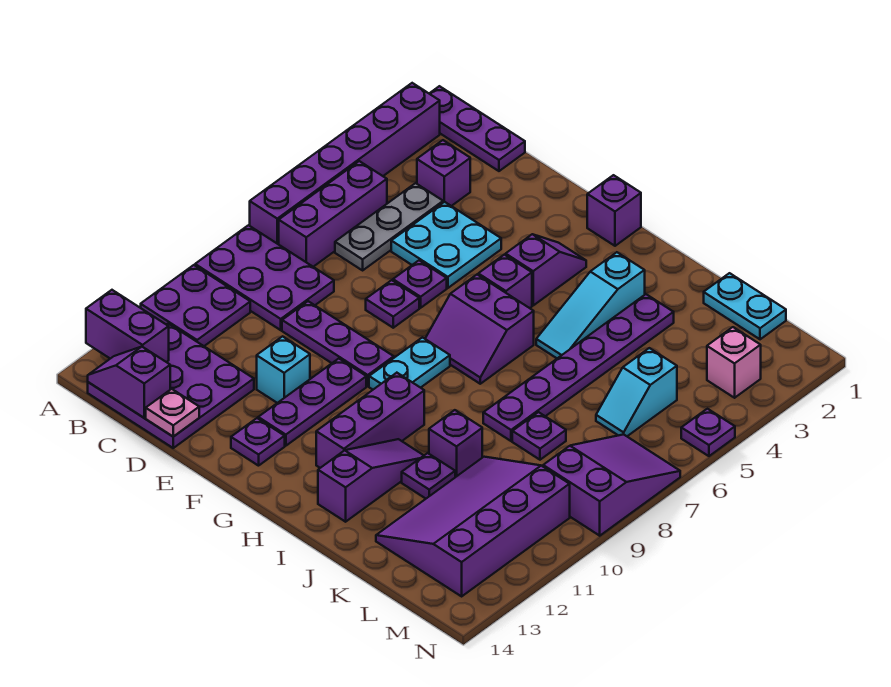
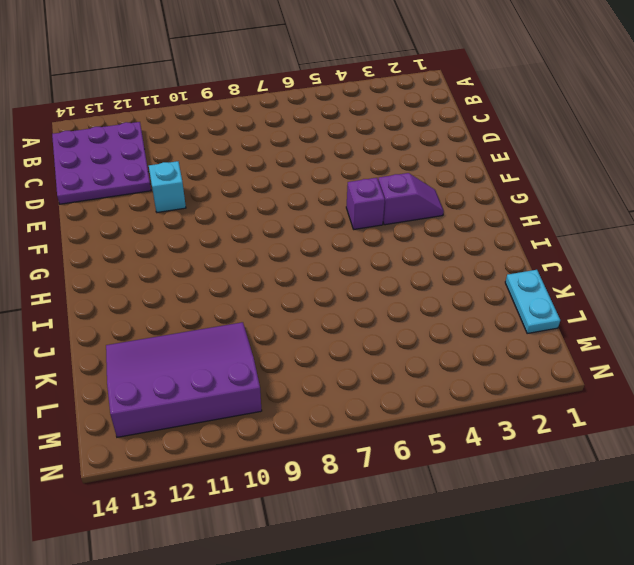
none -> purple plate A1:C1 level 1
none -> purple brick A2:A7 level 1
none -> purple plate A8:C9 level 1
none -> purple plate A10:B11 level 1

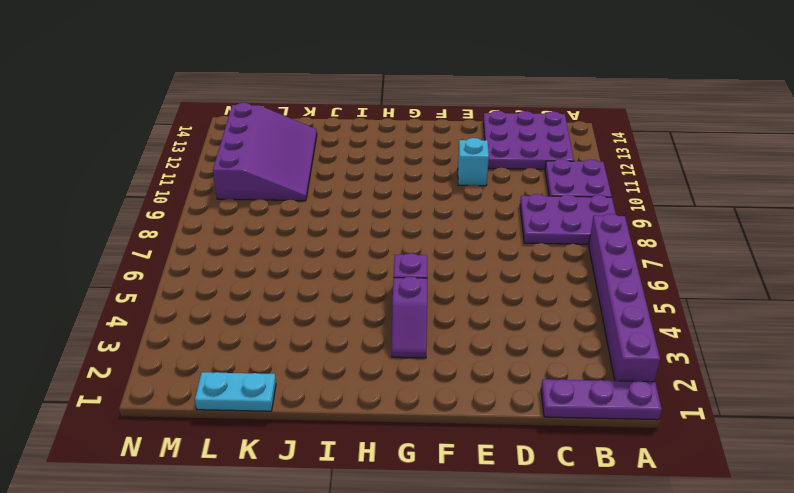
none -> purple brick B5:B7 level 1
none -> purple brick C3 level 1
none -> grey plate C4:C6 level 1
none -> cyan plate D4:E5 level 1

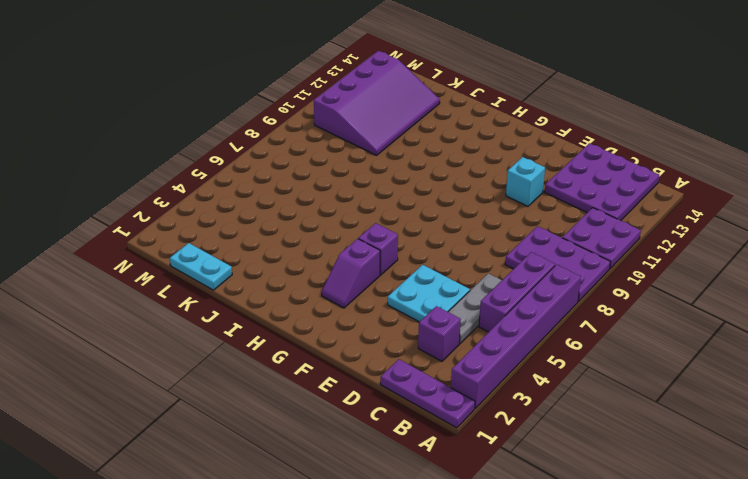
none -> purple plate D9:F9 level 1
none -> purple plate E6 level 1
none -> purple plate E7 level 1
none -> purple plate F10:F12 level 1

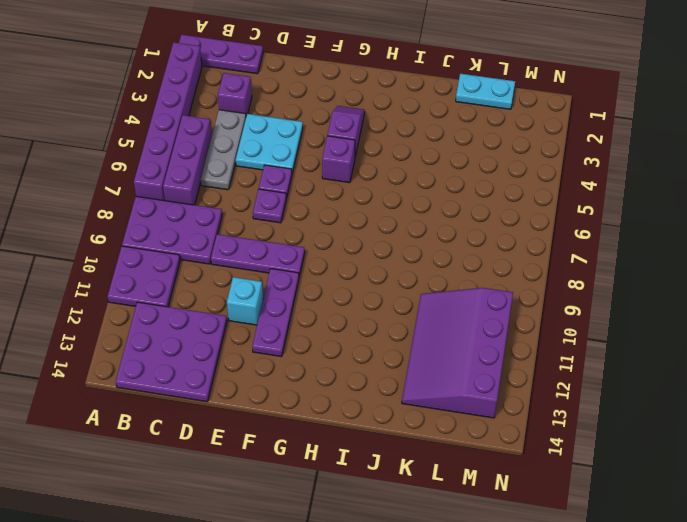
none -> purple plate F13 level 1
none -> purple brick G1 level 1
none -> purple slope G6:H7 level 1 top 6
none -> cyan plate G8:G9 level 1

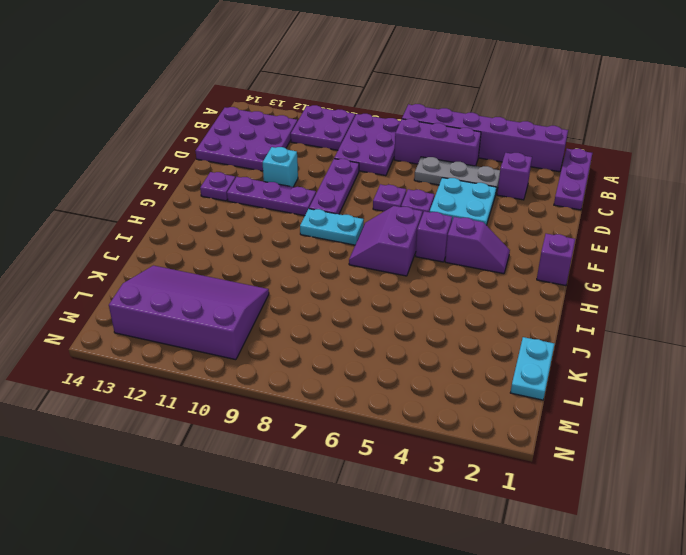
none -> purple brick H10:H12 level 1
none -> cyan slope I3:I5 level 1 top 3
none -> purple slope I11:I13 level 1 top 13
none -> purple plate J3:J8 level 1

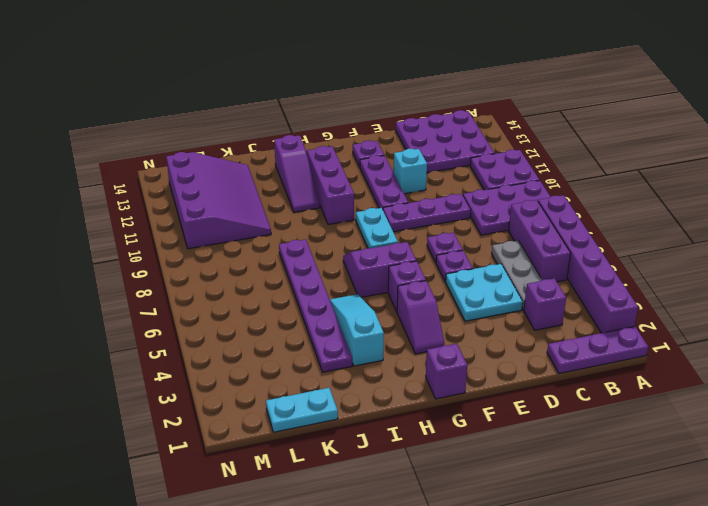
none -> purple brick J10 level 1
none -> purple plate J11 level 1
none -> purple plate K8 level 1
none -> cyan slope L5:L6 level 1 top 5

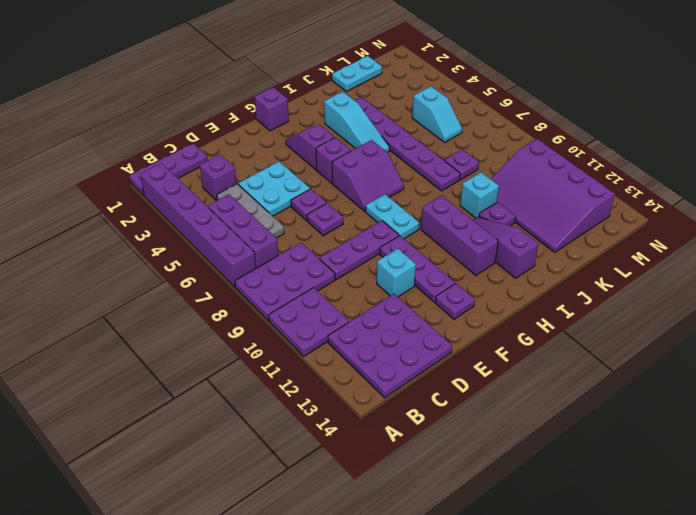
cyan brick J10 level 1 -> purple brick J10 level 1
none -> pink brick M3 level 1
none -> purple slope M7:N9 level 1 top 9
none -> purple plate N5 level 1
none -> purple brick A13:B13 level 2

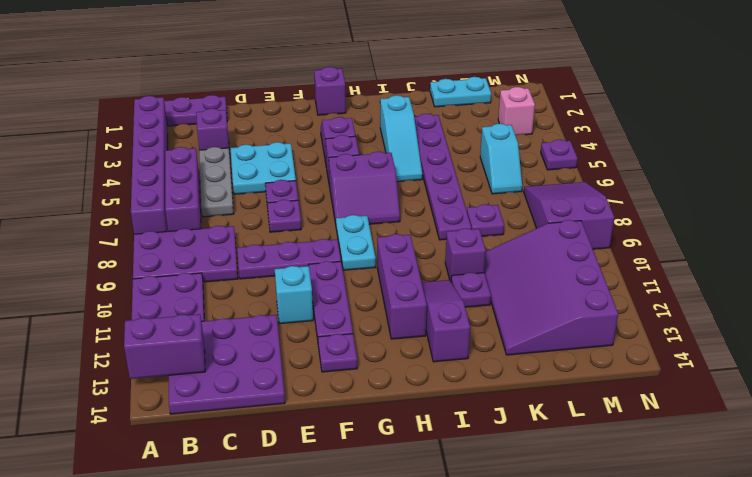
none -> purple slope B14:C14 level 2 top C
none -> pink plate D14 level 2

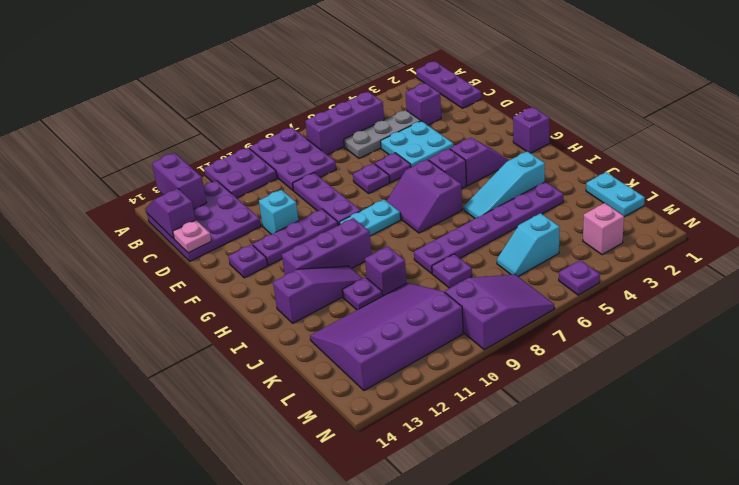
none -> purple brick A2:A7 level 1

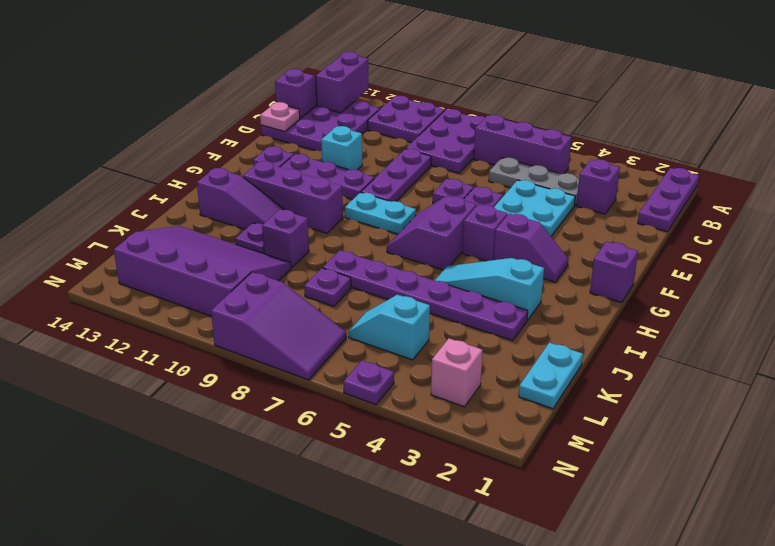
none -> purple brick A2:A7 level 1

